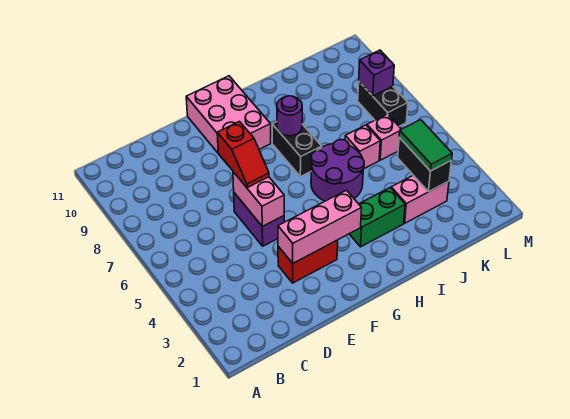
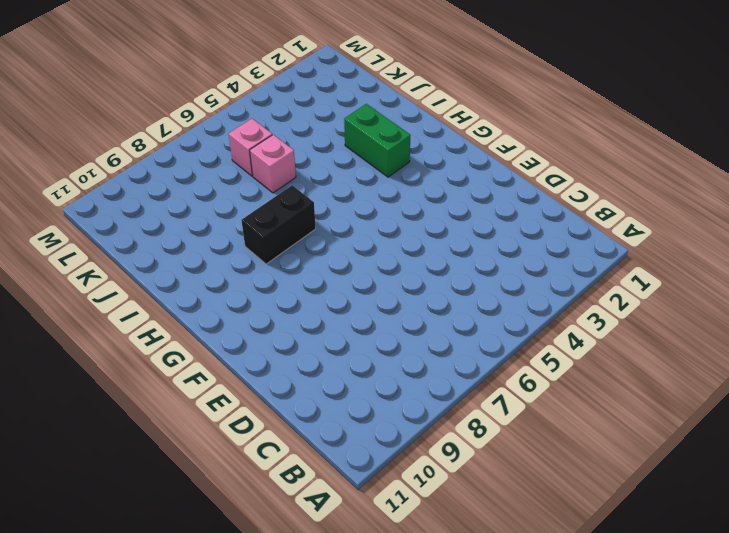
none -> red brick E3:F3 level 1
none -> purple brick E5:E6 level 1
none -> pink brick F9:G11 level 1

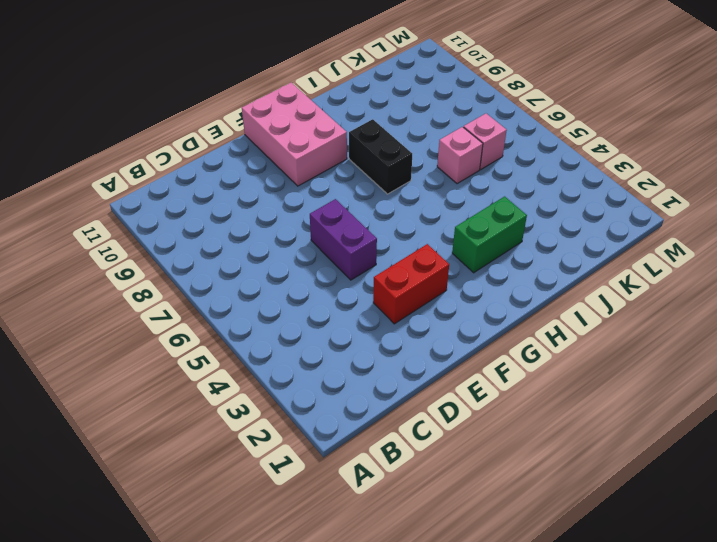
none -> purple round brick H5:I6 level 1
none -> pink brick J3:K3 level 1
none -> black brick L7:L8 level 1

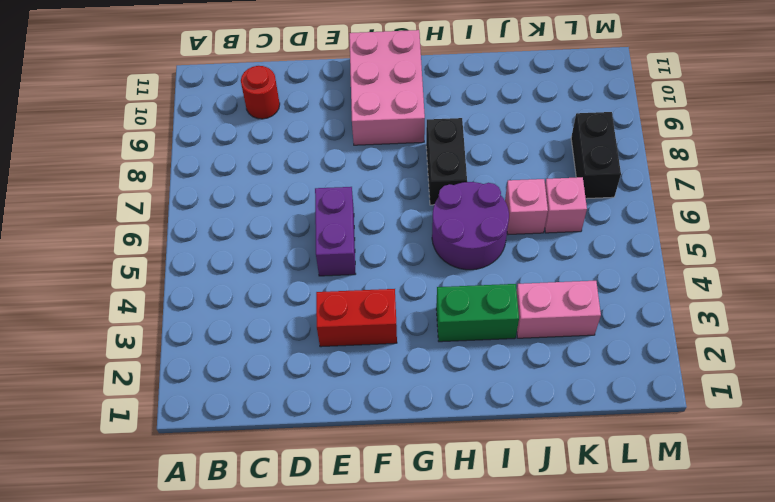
red round brick C10 level 1 -> none
none -> pink brick E3:G3 level 2
none -> pink brick E5:E6 level 2
none -> purple round brick H8 level 2

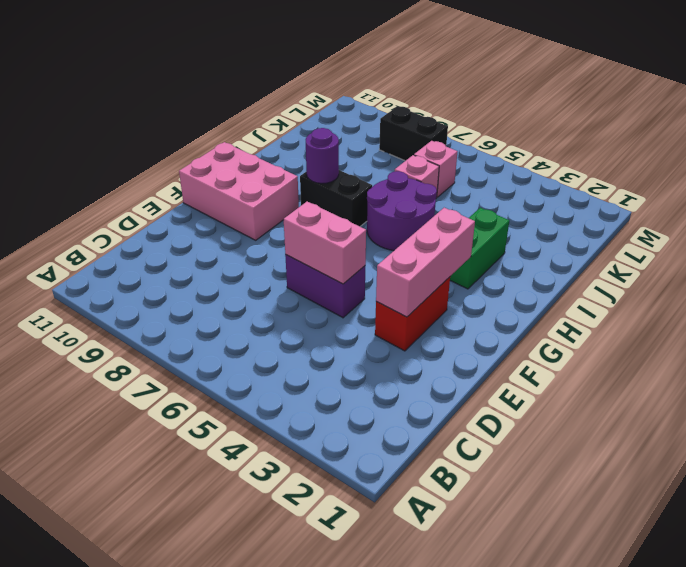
none -> pink brick J3:K3 level 1
none -> black brick K3:K4 level 2
none -> purple brick L8 level 2

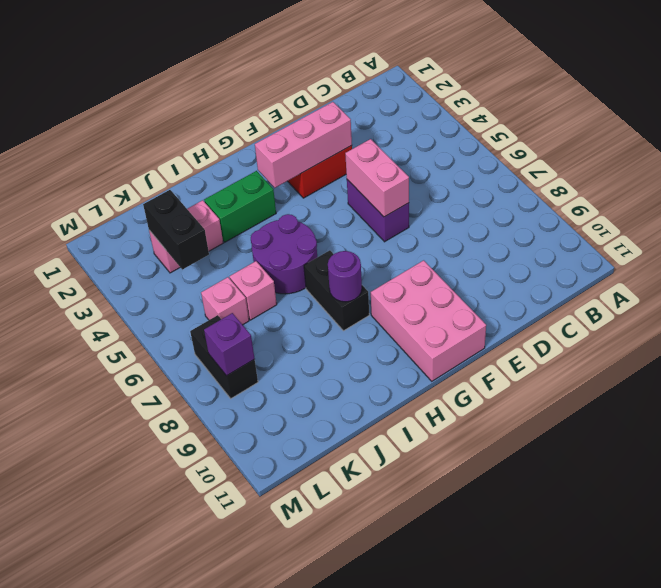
none -> red slope E6:E7 level 3 top 7
none -> green tile K3:K4 level 3

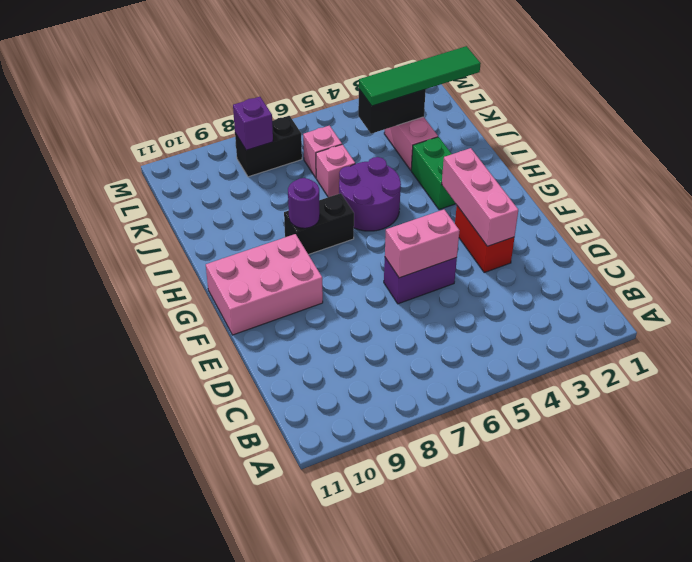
green tile K1:K4 level 3 -> green tile K3:K4 level 3
none -> red slope E6:E7 level 3 top 7

